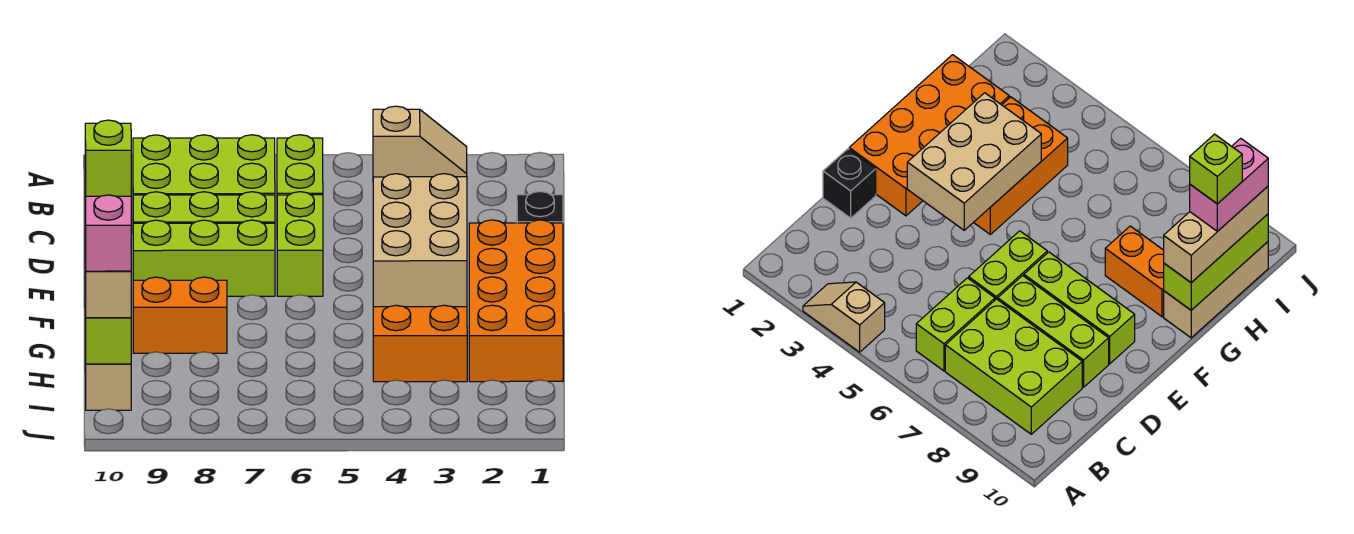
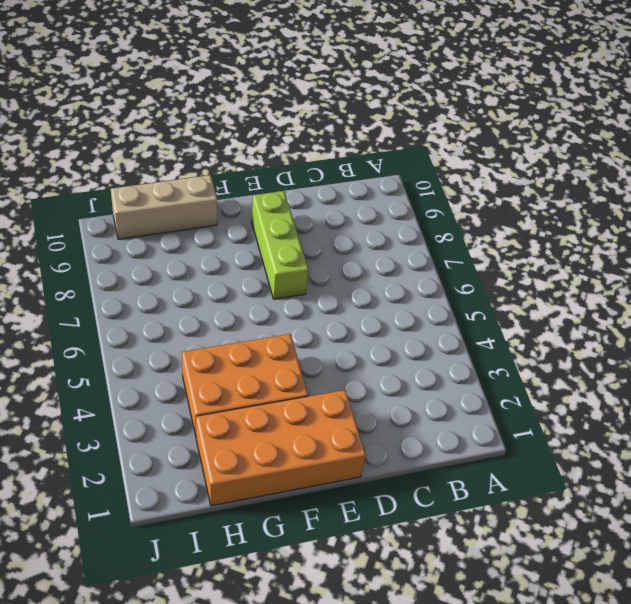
none -> tan slope A3:A4 level 1 top 4
none -> lime brick B6:C6 level 1
none -> lime brick B7:C9 level 1

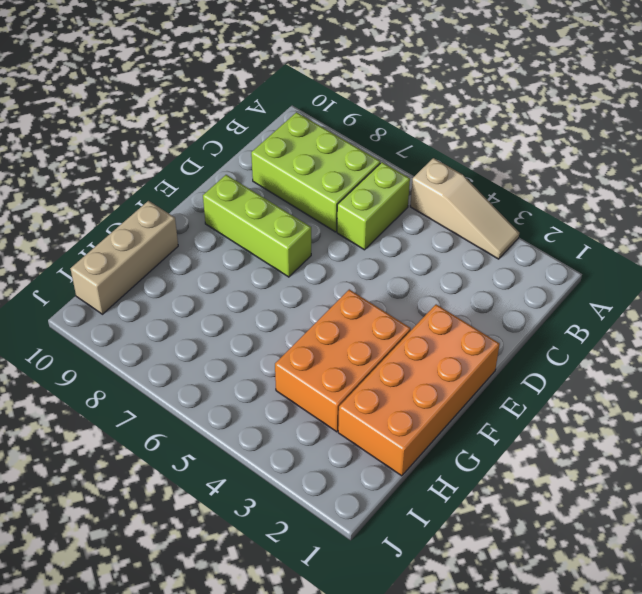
tan slope A3:A5 level 1 top 5 -> tan slope A3:A4 level 1 top 4
none -> black brick D1 level 1
none -> lime brick D6:E6 level 1
none -> lime brick D7:D9 level 1

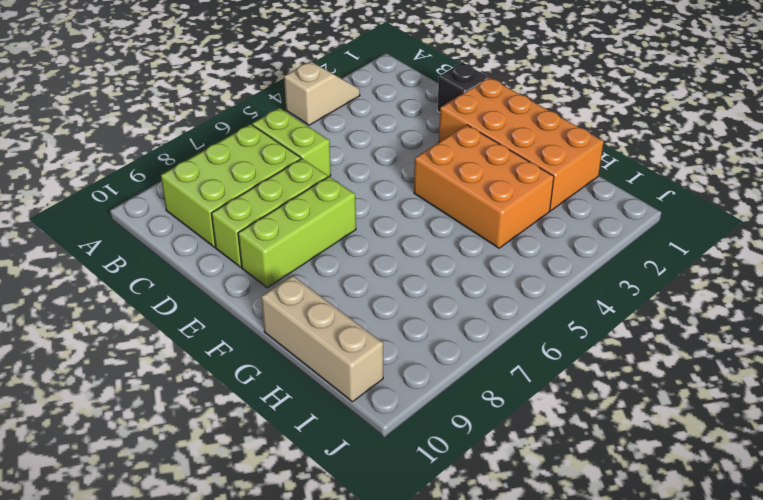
none -> lime brick D6:E6 level 1
none -> orange brick G8:G9 level 1
none -> tan brick E3:G4 level 2

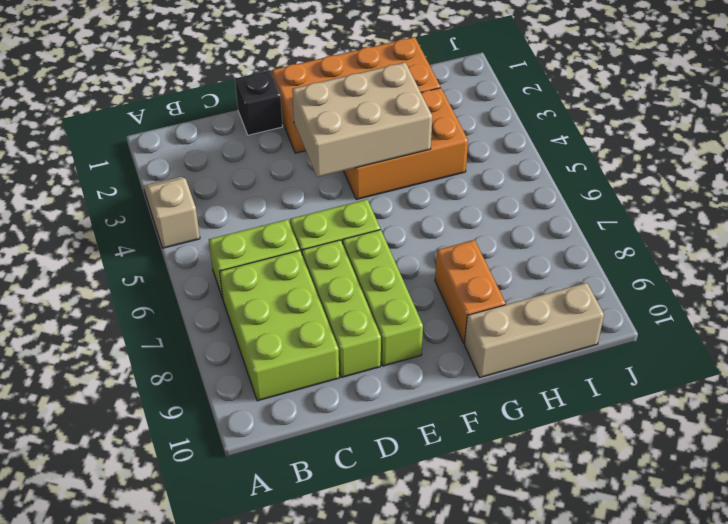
none -> lime brick G10:I10 level 2
none -> tan brick G10:I10 level 3
none -> pink brick H10:I10 level 4

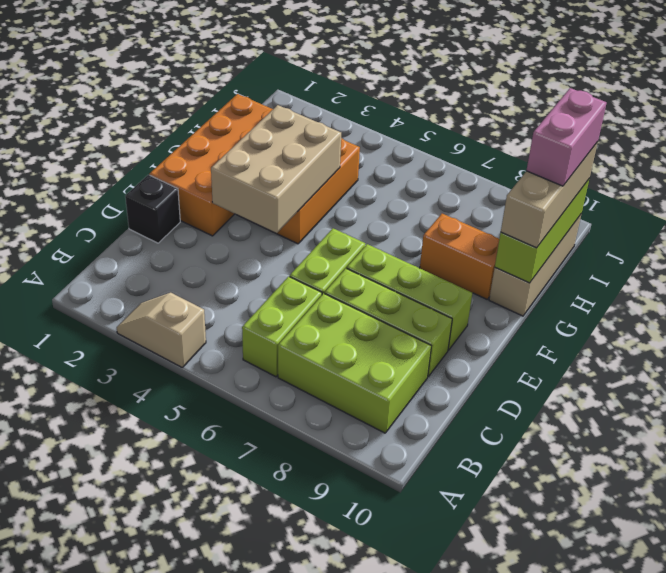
none -> lime brick H10 level 5

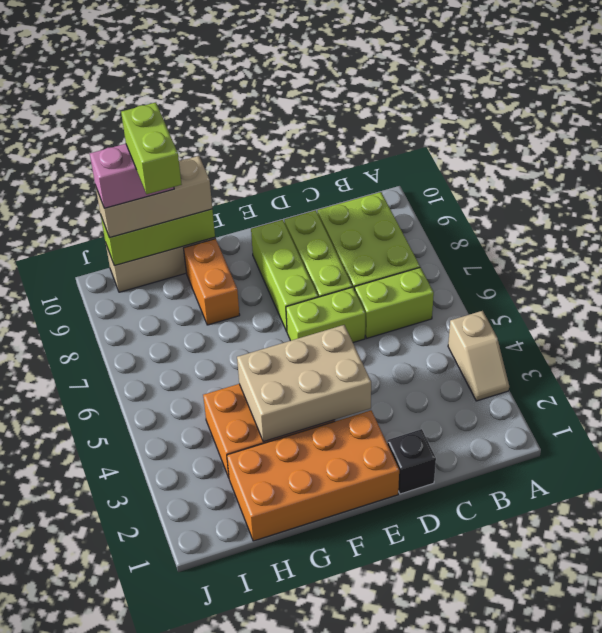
lime brick H9:H10 level 5 -> lime brick H10 level 5

